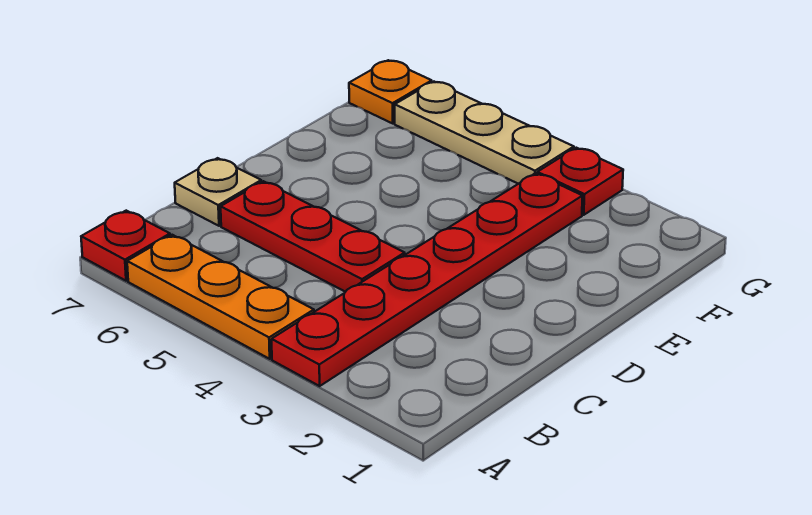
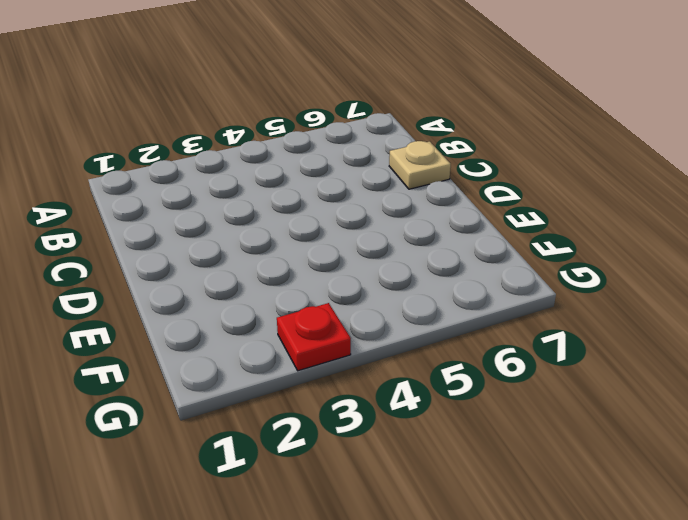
none -> red plate A3:F3 level 1
none -> orange plate A4:A6 level 1

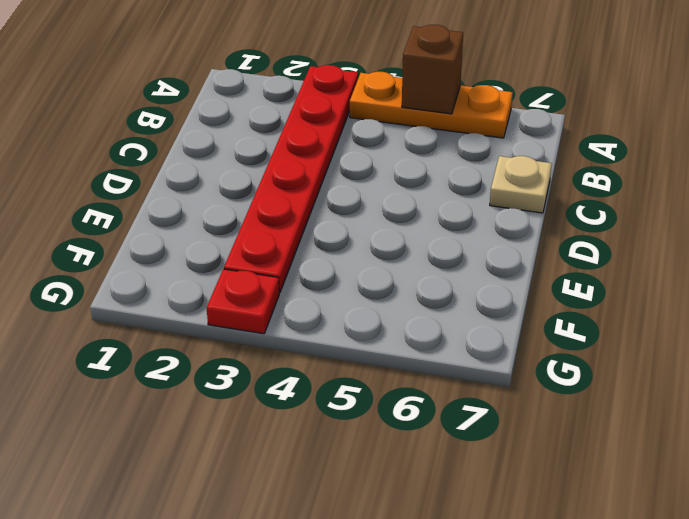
brown brick A5 level 2 -> none
none -> red plate A7 level 1
none -> red plate C4:C6 level 1

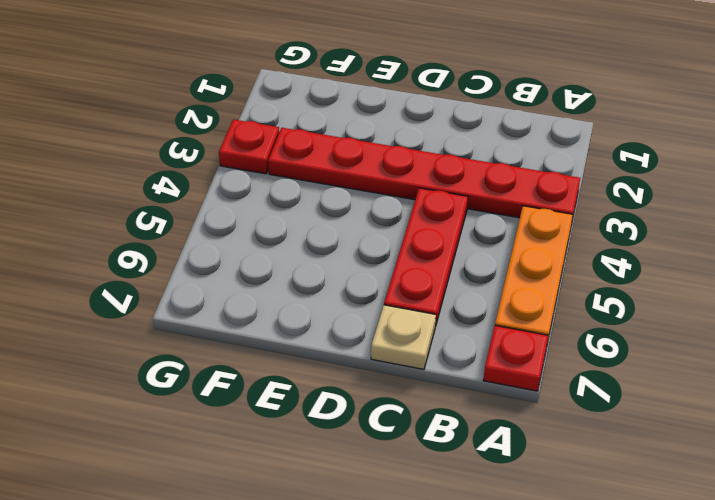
none -> tan plate G4:G6 level 1
none -> orange plate G7 level 1

